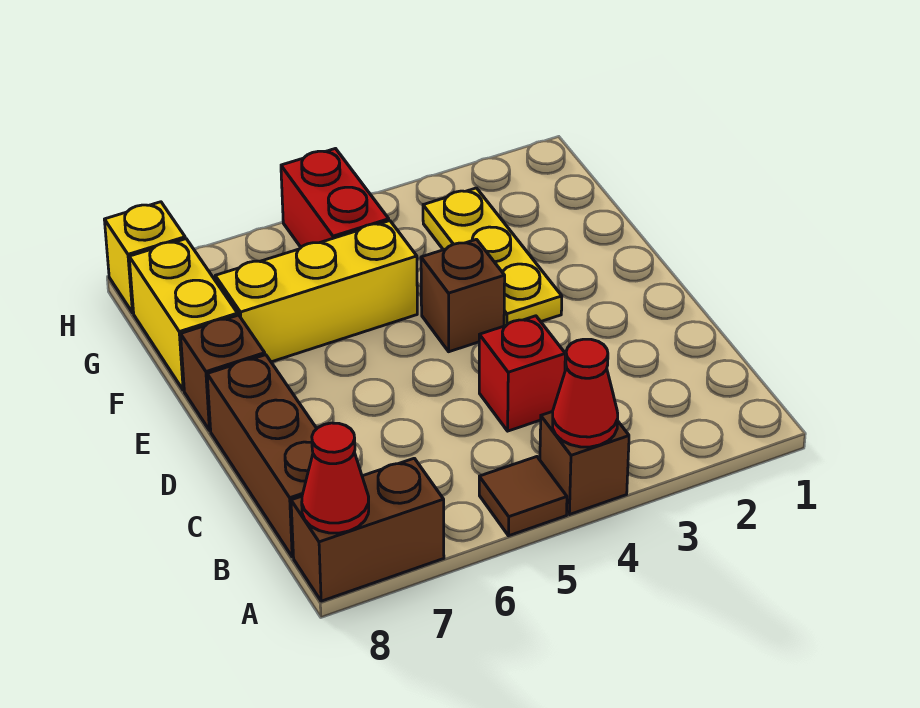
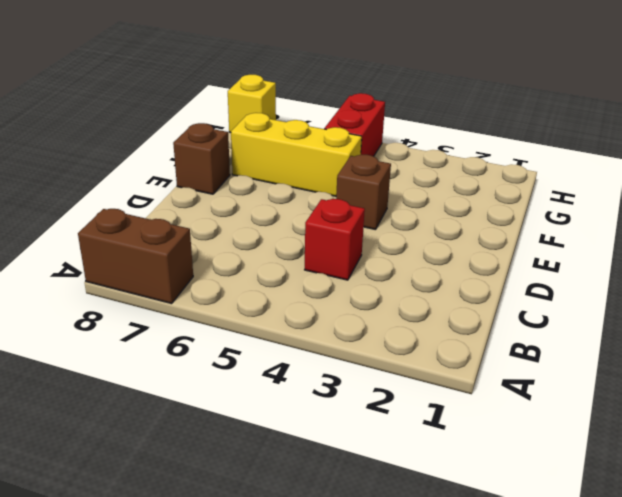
none -> brown brick A4 level 1
none -> brown tile A5 level 1
none -> brown brick B8:D8 level 1

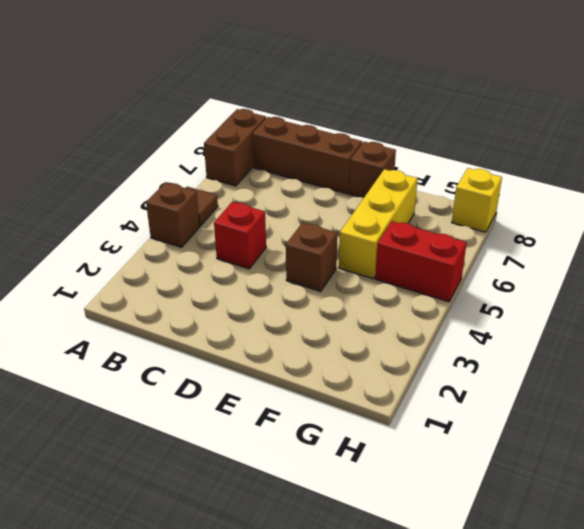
none -> yellow plate E3:G3 level 1
none -> yellow brick F8:G8 level 1
none -> red cone A4 level 2

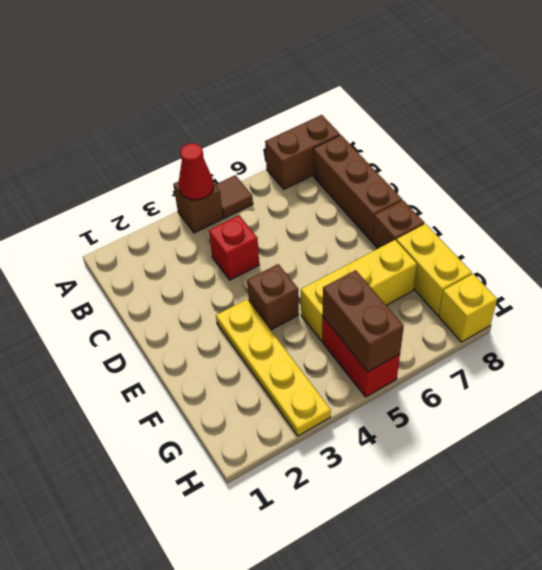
yellow plate E3:H3 level 1 -> yellow plate E3:G3 level 1
brown brick G5:H5 level 2 -> none
none -> red cone A8 level 2

